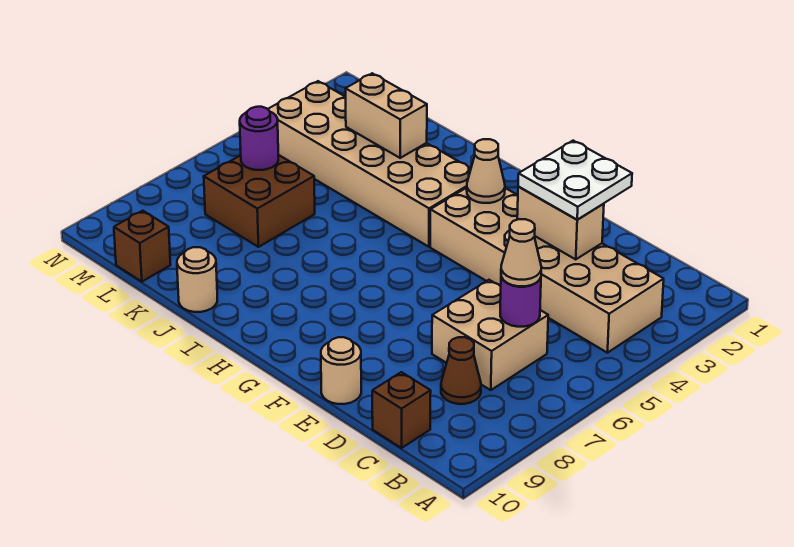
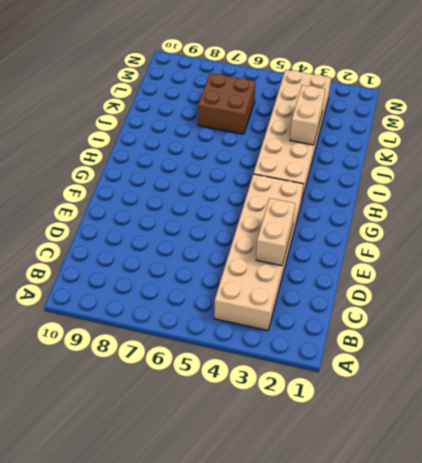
none -> tan brick C6:D7 level 1
none -> brown cone C8 level 1
none -> brown brick C10 level 1

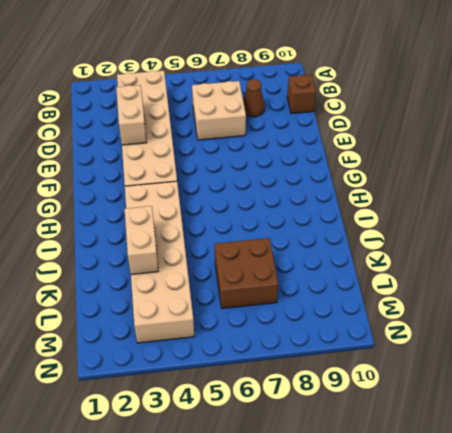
none -> tan round brick E10 level 1
none -> tan round brick J10 level 1
none -> brown brick L10 level 1

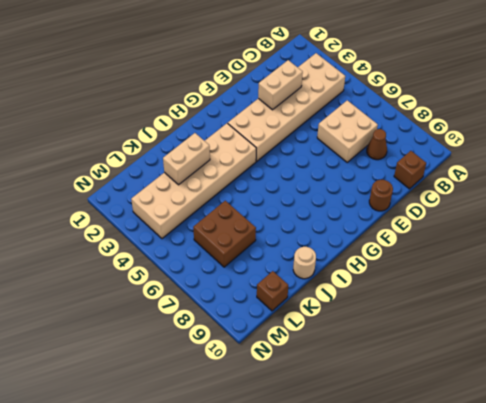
brown round brick E10 level 1 -> tan round brick E10 level 1
none -> purple round brick C6 level 2
none -> tan cone G3 level 2
none -> purple round brick L6 level 2

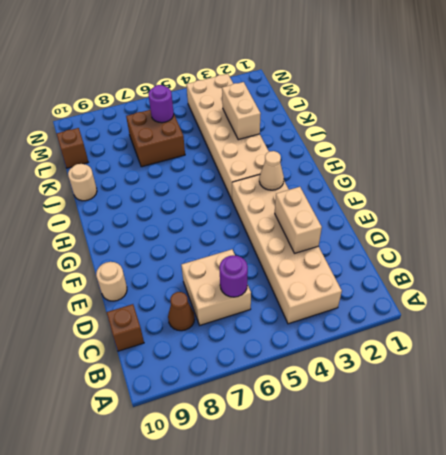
none -> tan cone C6 level 3
none -> white plate D2:E3 level 3

